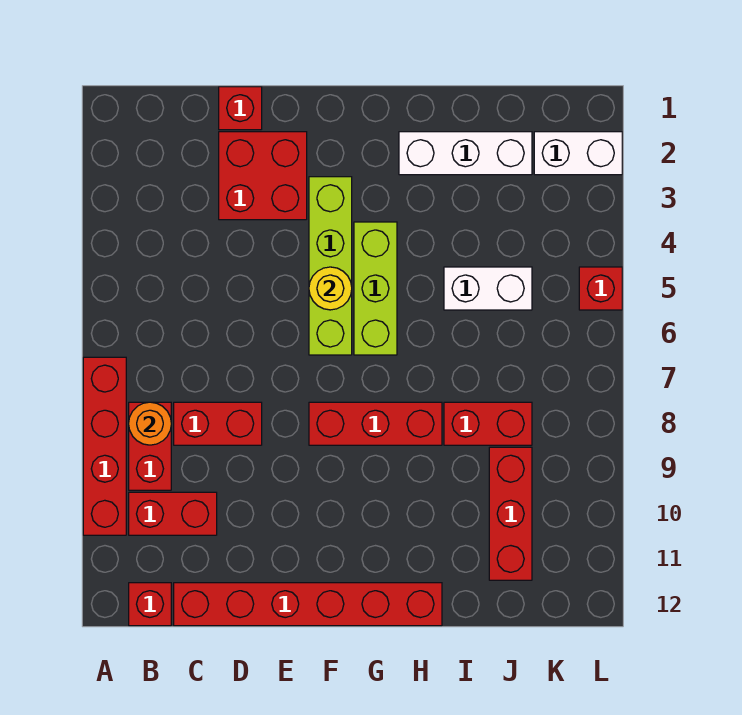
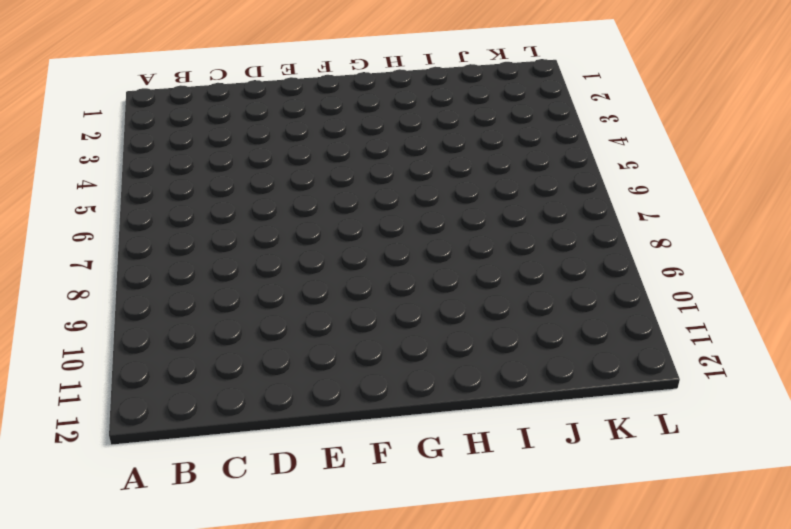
none -> red brick A7:A10 level 1
none -> red brick B8:B9 level 1
none -> red brick B10:C10 level 1

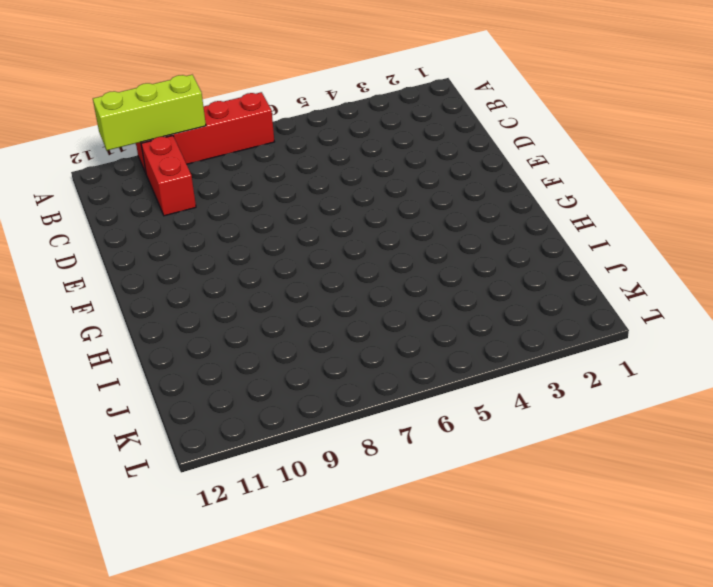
lime brick A9:A11 level 2 -> lime brick G4:G6 level 1
none -> red brick B8:B9 level 1
none -> red brick B12 level 1
none -> red brick C8:D8 level 1

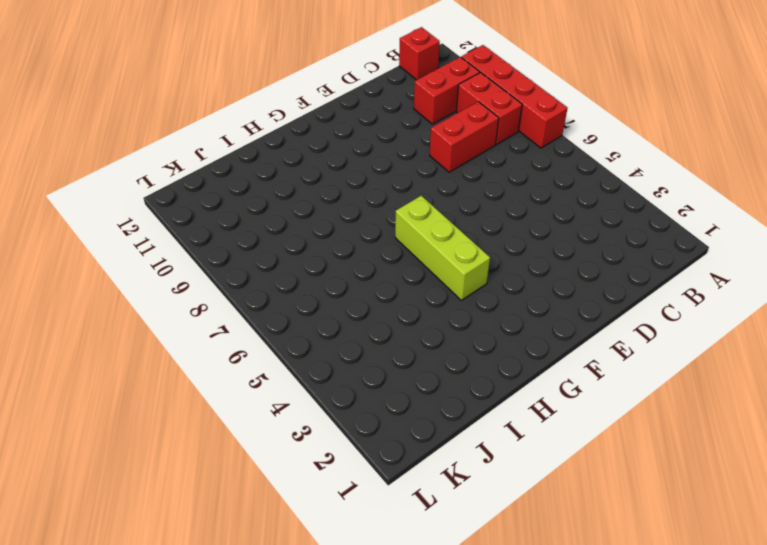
none -> red brick C12:H12 level 1
none -> red brick D1 level 1
none -> red brick D2:E3 level 1

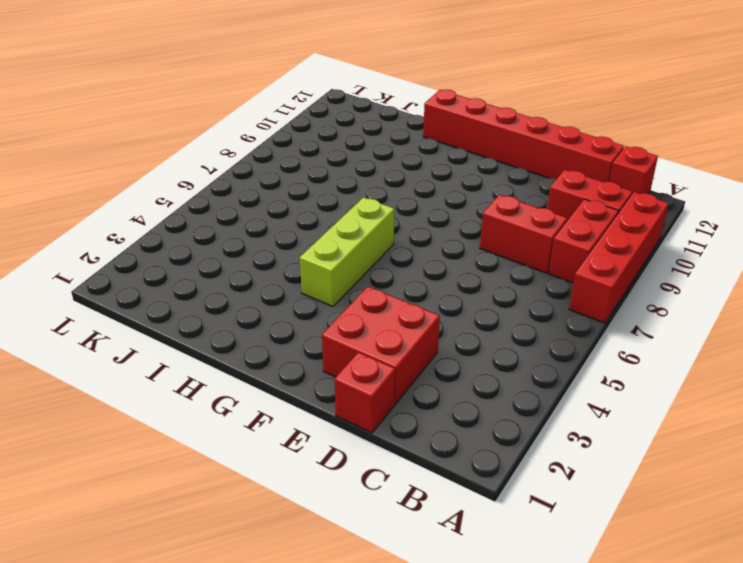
none -> lime brick F3:F6 level 1
none -> red brick F8:H8 level 1
none -> white brick H2:J2 level 1

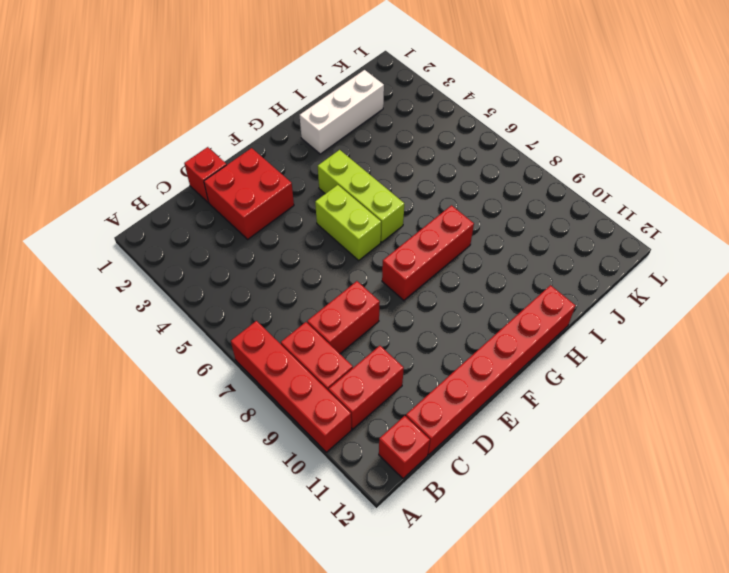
lime brick F5:F6 level 1 -> lime brick F3:F6 level 1
none -> white brick I5:J5 level 1
none -> red brick I8:J8 level 1
none -> red brick J9:J11 level 1

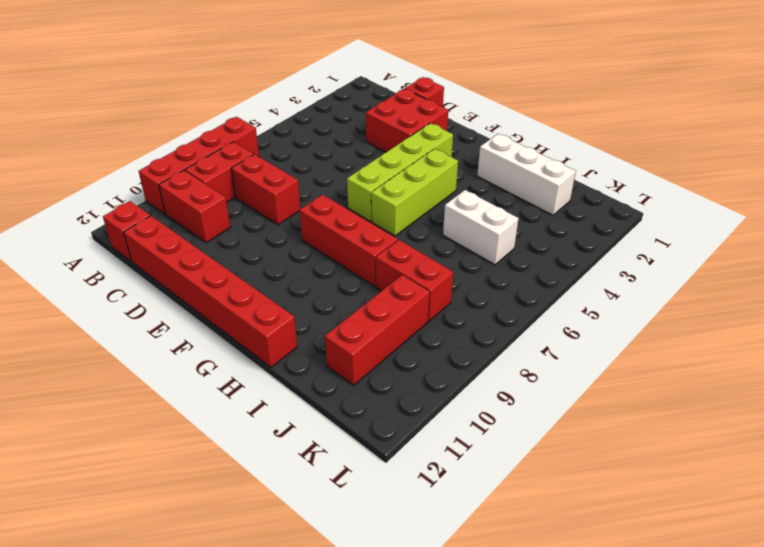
none -> white brick K2:L2 level 1
none -> red brick L5 level 1
none -> orange round brick B8 level 2

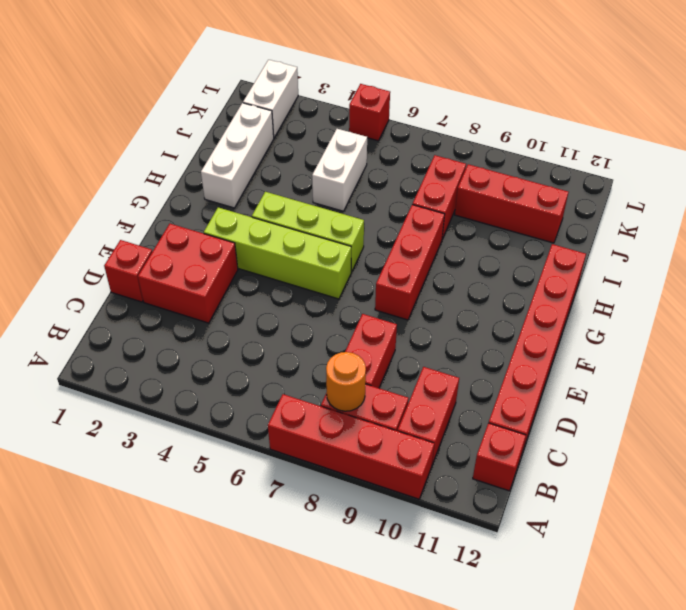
none -> yellow round brick F5 level 2

